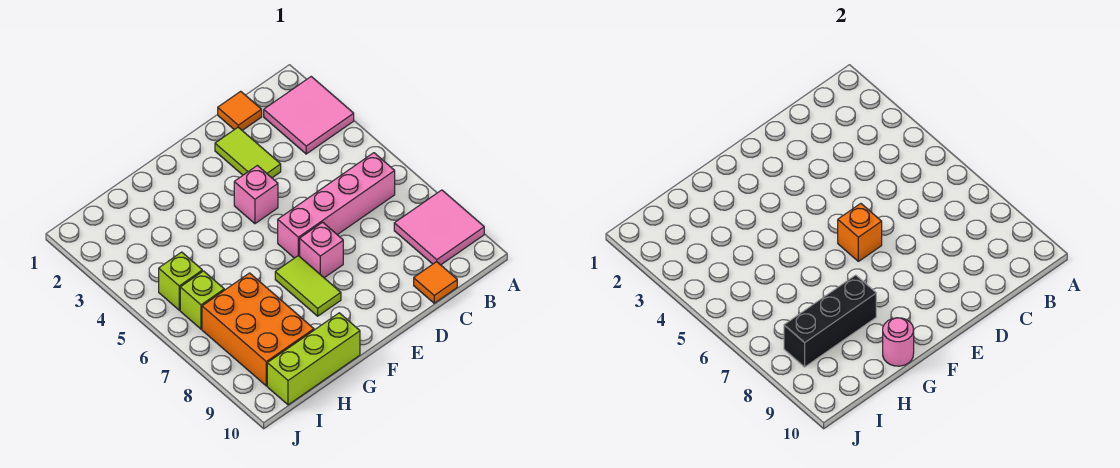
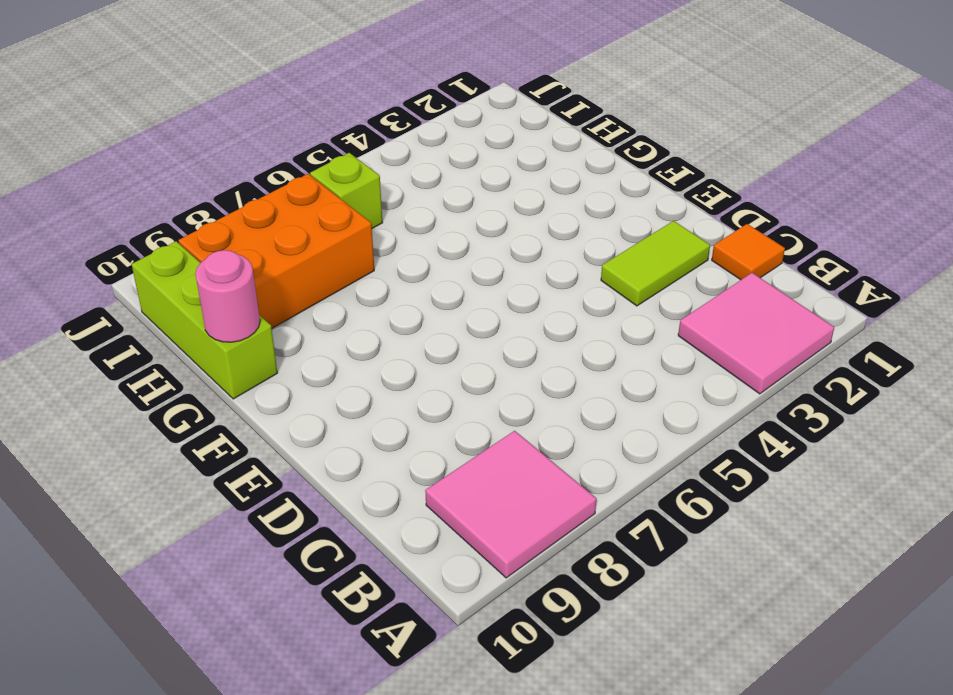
none -> pink brick B6:E6 level 1
none -> orange tile C10 level 1
none -> pink brick E4 level 1

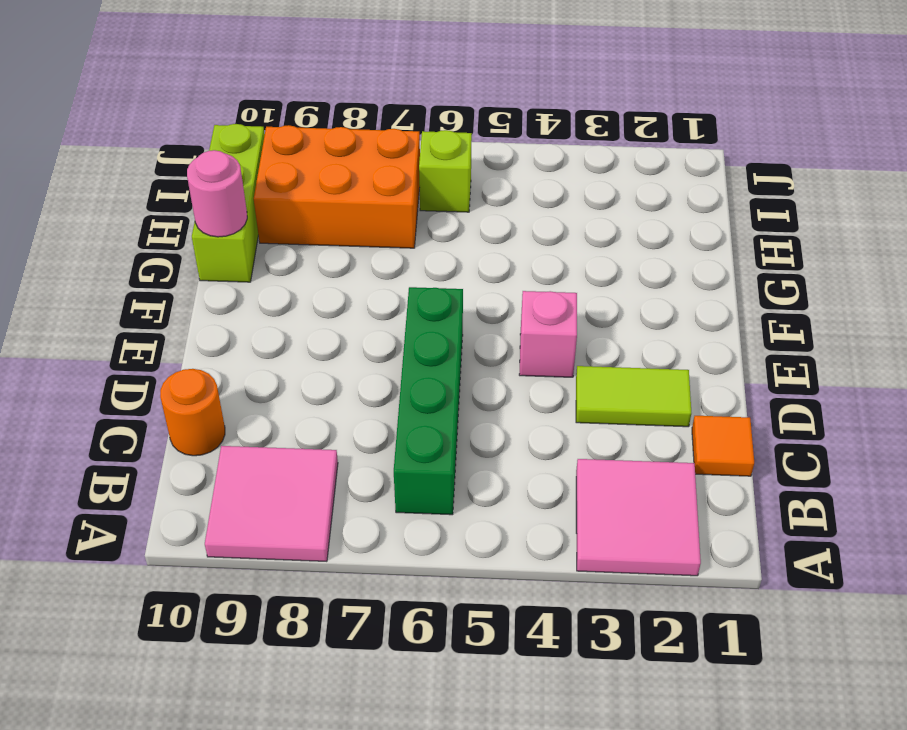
green brick B6:E6 level 1 -> pink brick B6:E6 level 1
orange round brick C10 level 1 -> orange tile C10 level 1
none -> pink brick E7 level 1
none -> lime tile F7:F8 level 1
none -> lime brick I5 level 1

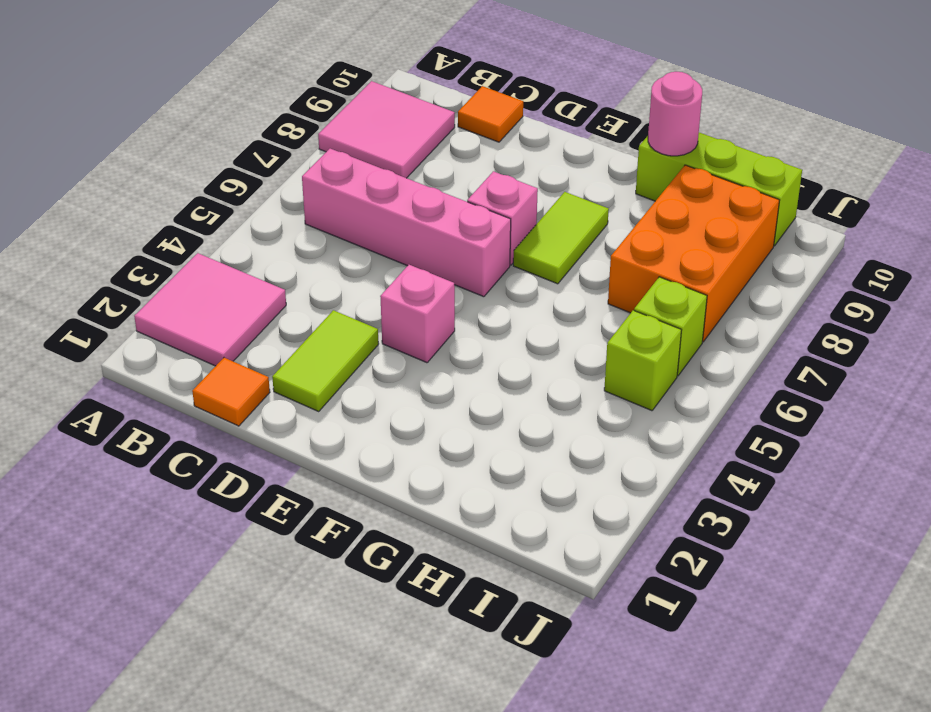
none -> orange brick E6 level 2
none -> black brick G8:I8 level 2

